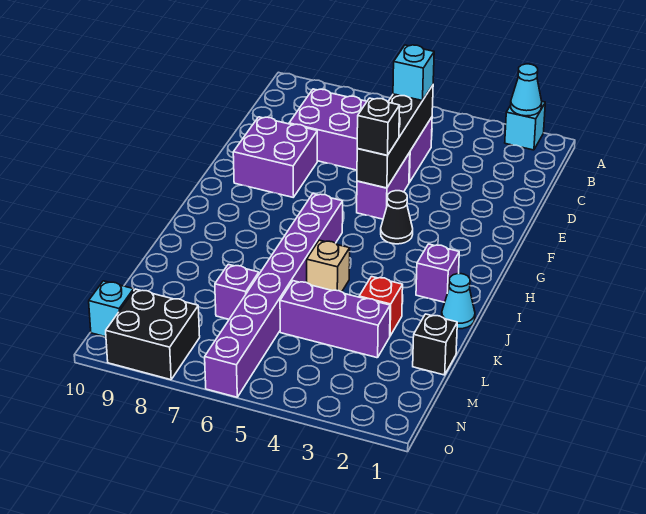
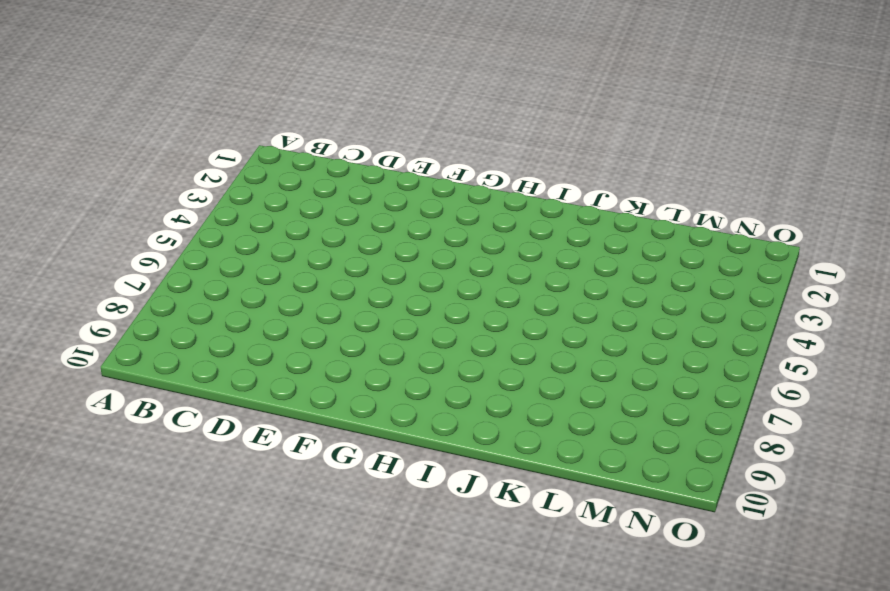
none -> cyan brick A2 level 1
none -> purple brick C5:D8 level 1
none -> purple brick E5:F5 level 1

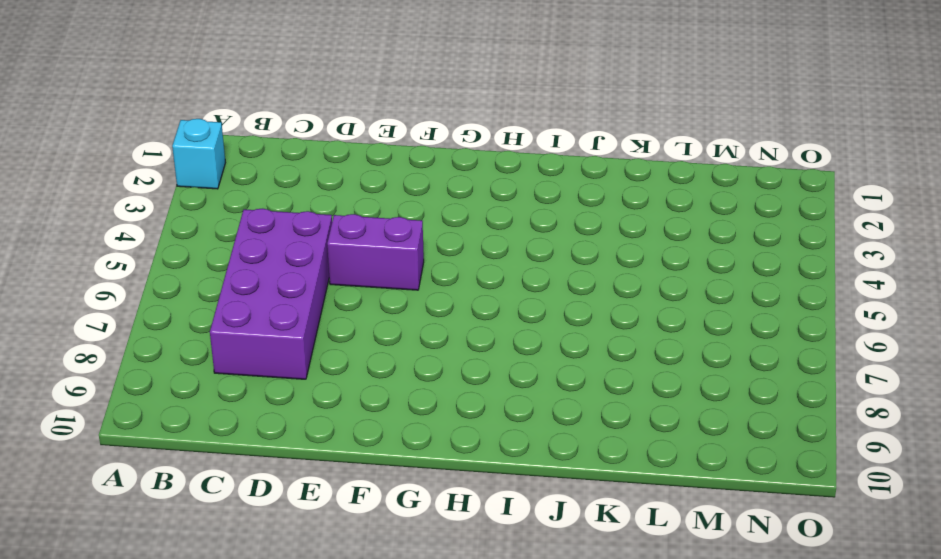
none -> purple brick E8:F9 level 1
none -> black cone G4 level 1
none -> purple brick H6:O6 level 1

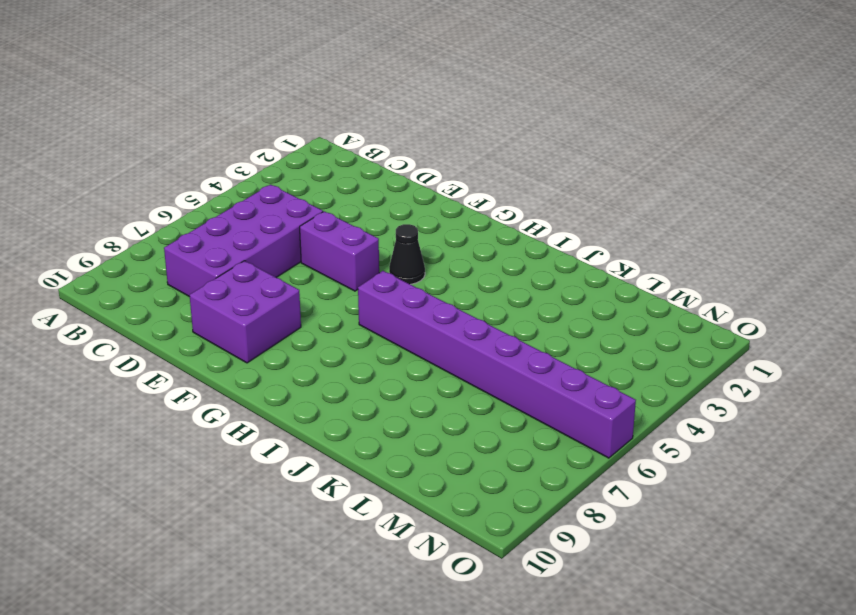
none -> cyan brick A2 level 1
none -> purple brick I2 level 1
none -> cyan cone J1 level 1

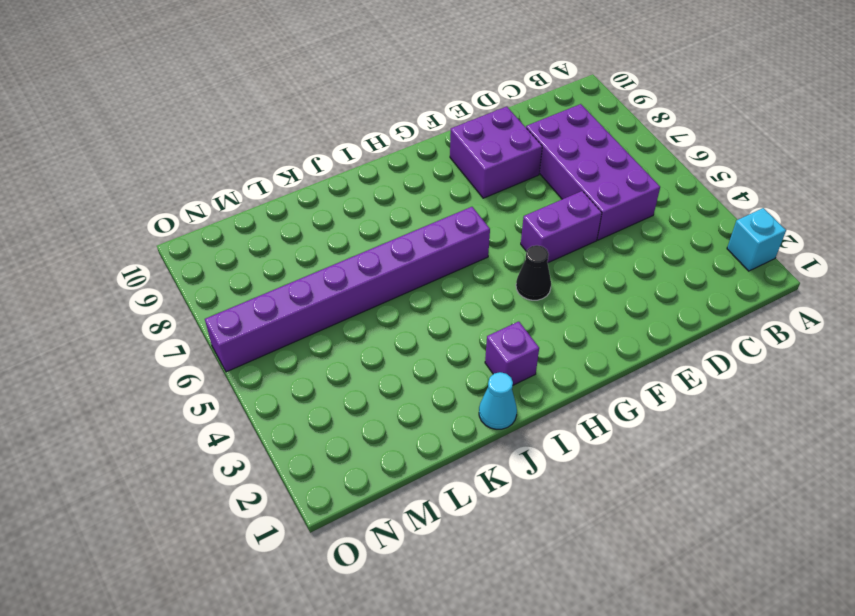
none -> tan brick J5 level 1
none -> red brick K3 level 1
none -> black brick L1 level 1

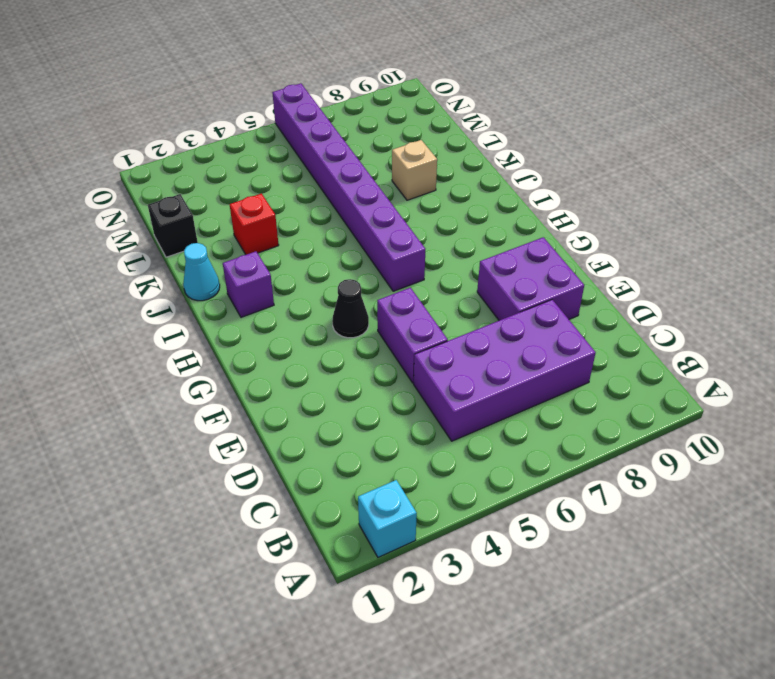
tan brick K8 level 1 -> tan brick J5 level 1
none -> purple brick L3:L5 level 1
none -> purple brick L7 level 1
none -> black brick N8:O9 level 1

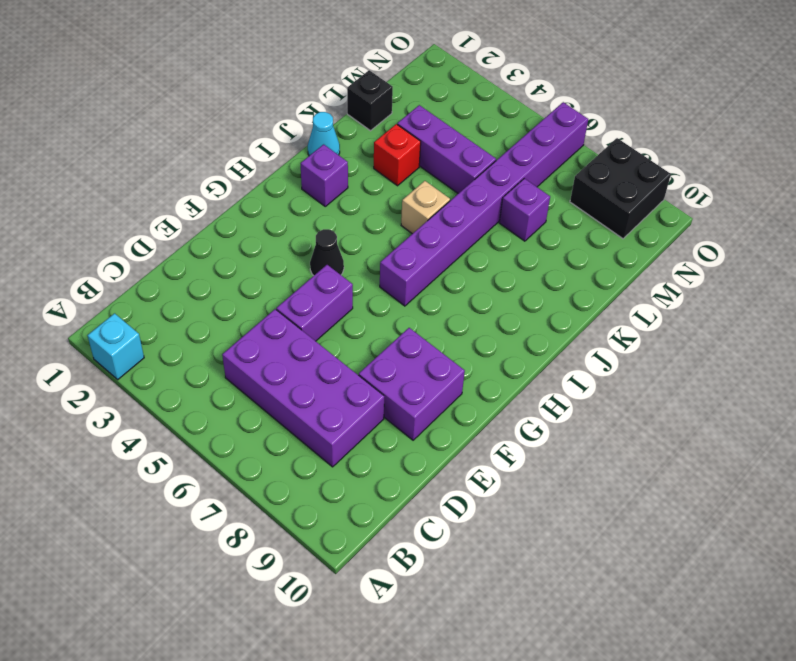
none -> cyan brick N10 level 1
none -> cyan cone A2 level 2
none -> black brick C5:F5 level 2

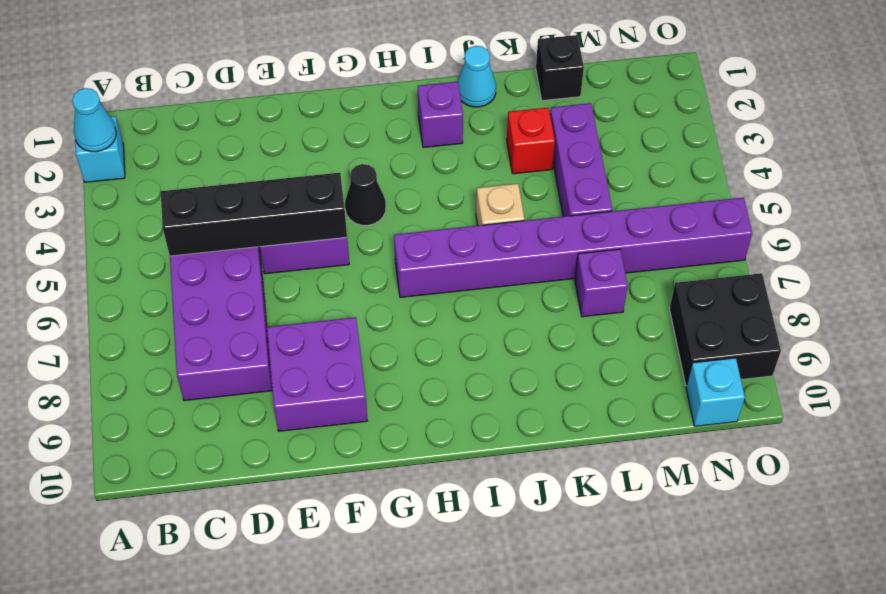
none -> cyan brick C5 level 3
none -> black brick F5 level 3

